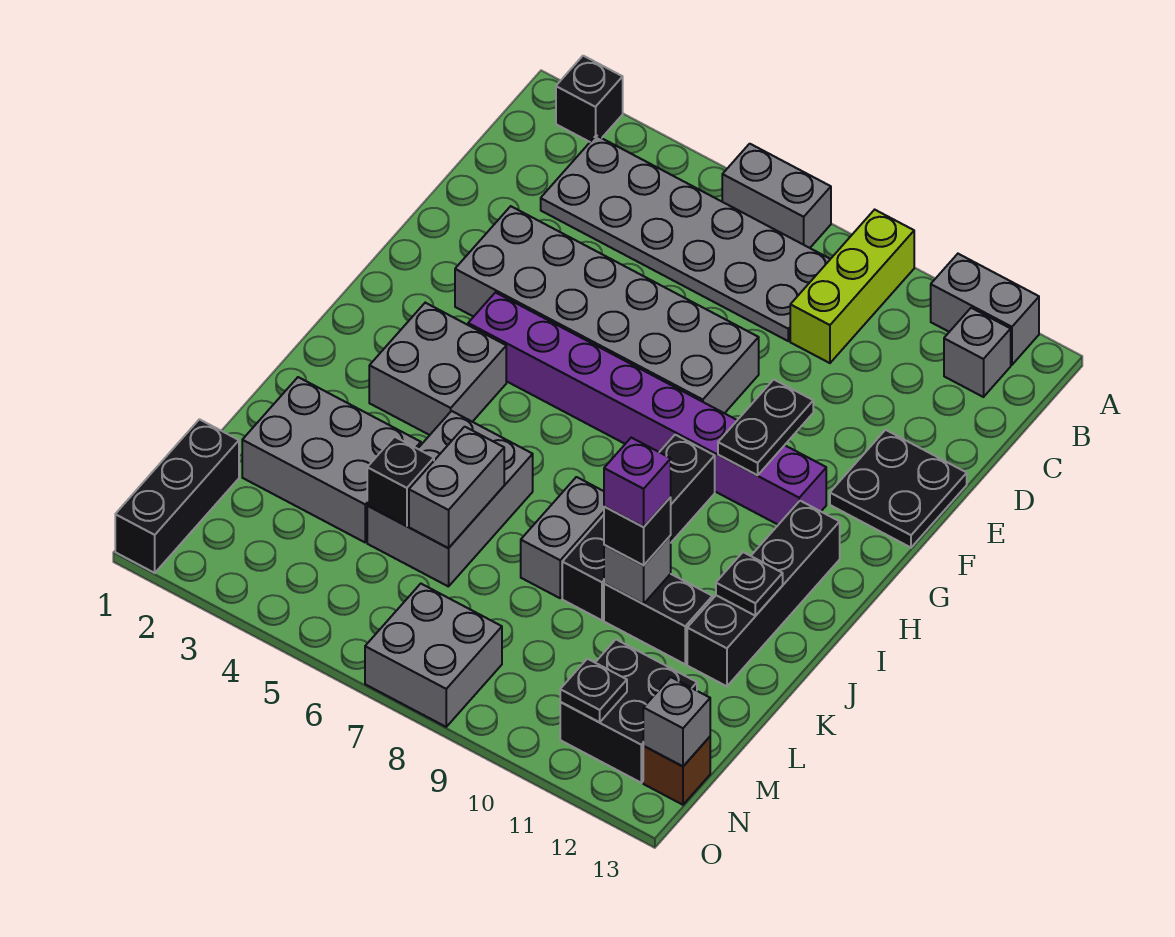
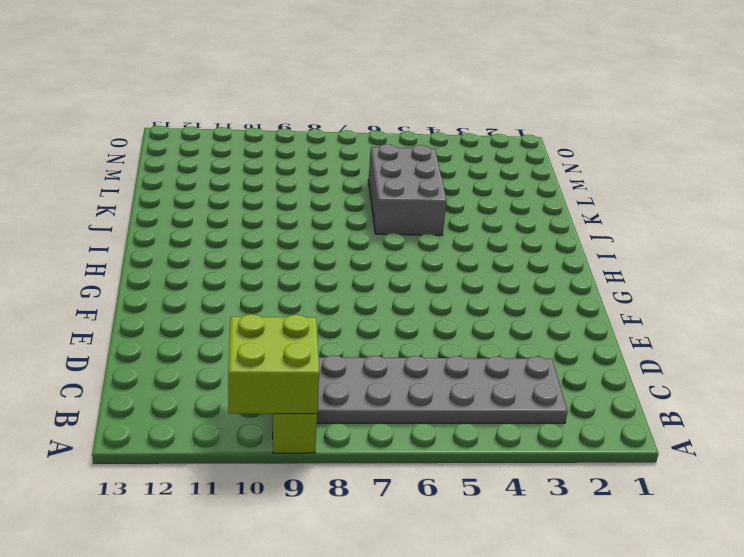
lime brick A9:B10 level 2 -> none
none -> black brick A2 level 1
none -> grey brick A6:A7 level 1
none -> grey brick A11:A12 level 1

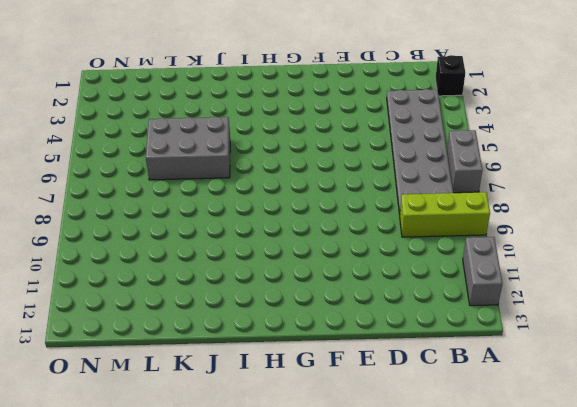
none -> grey brick B12 level 1
none -> grey brick E3:F8 level 1
none -> black plate E12:F13 level 1

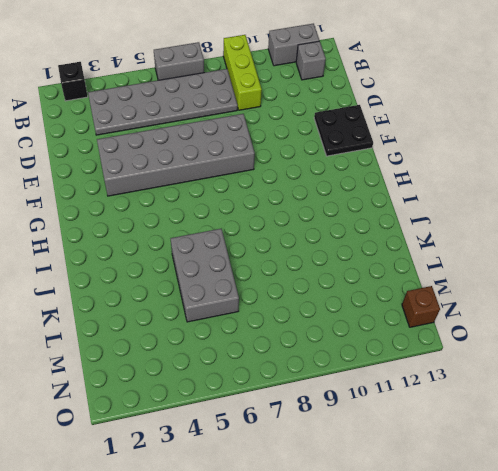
none -> purple brick G4:G11 level 1
none -> grey brick H3:I4 level 1
none -> black brick H9:K9 level 1

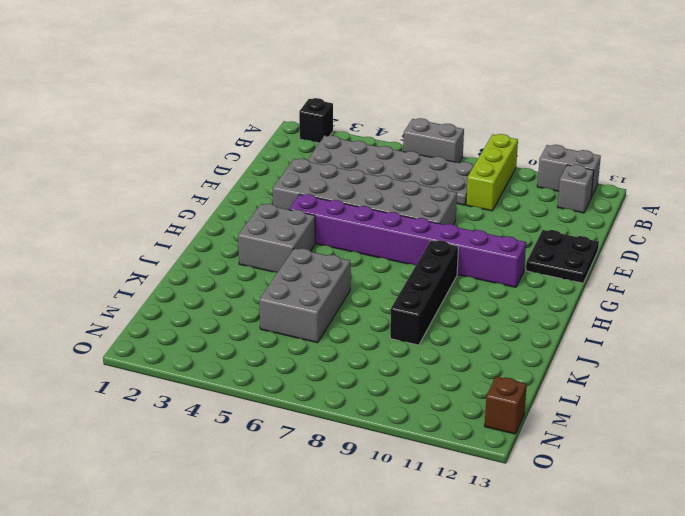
none -> black brick H12:K12 level 1
none -> grey brick J8:K8 level 1
none -> grey brick K2:L4 level 1

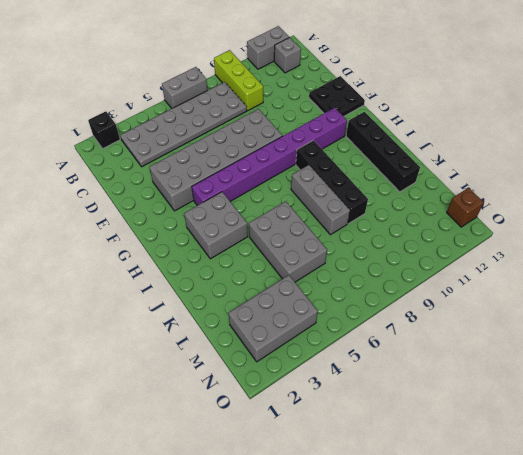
grey brick I8:K8 level 1 -> grey brick J8:K8 level 1
grey brick M2:N4 level 1 -> grey brick K2:L4 level 1
none -> black brick K10:K11 level 1
none -> black brick M1:O1 level 1
none -> black brick M11:N12 level 1

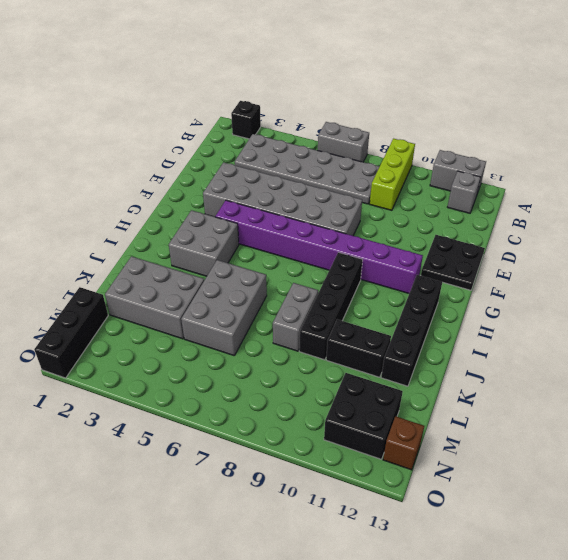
none -> grey brick N7:O8 level 1
none -> black plate F10:G10 level 2
none -> black plate J12 level 2

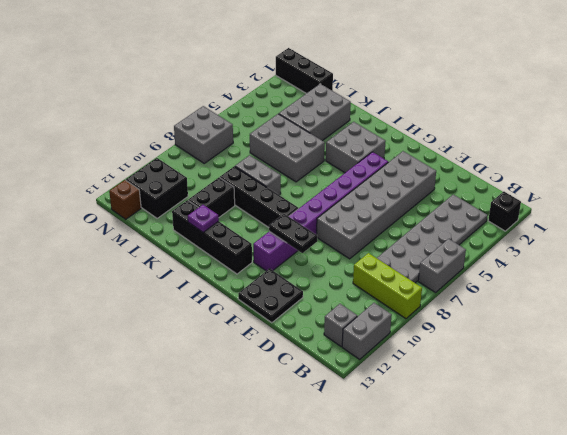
purple plate J12 level 2 -> black plate J12 level 2
none -> grey brick K6:L6 level 2
none -> grey brick K10 level 2
none -> black brick L5 level 2

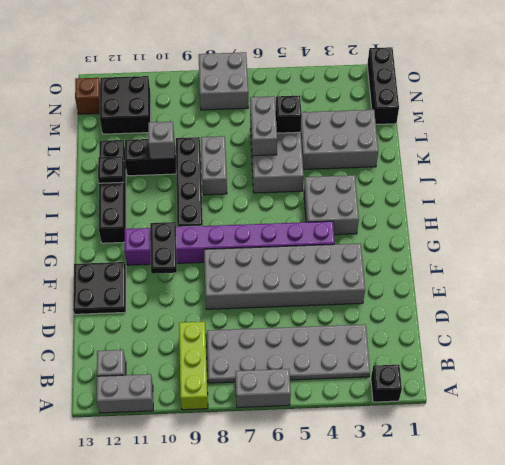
none -> black plate N11 level 2
none -> grey brick N13 level 2
none -> black brick K10 level 3

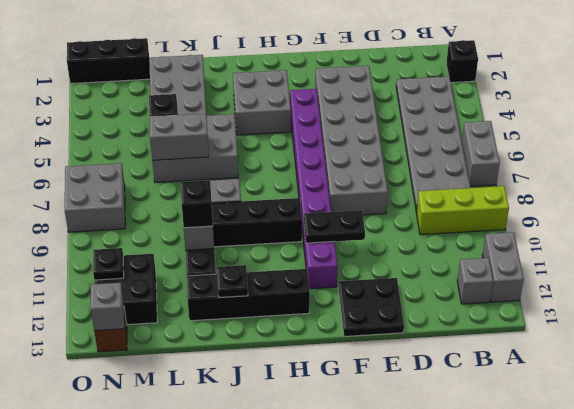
none -> purple brick K10 level 4

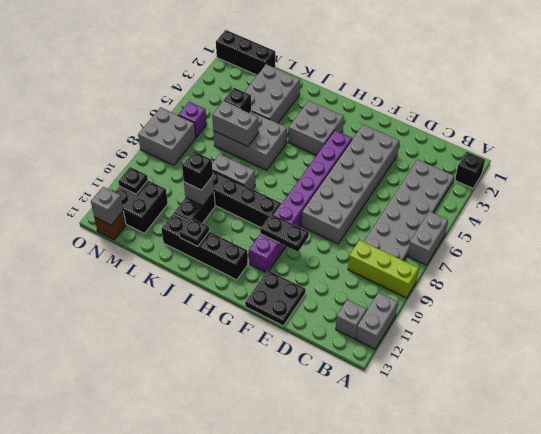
purple brick N6 level 1 -> purple brick K10 level 4

